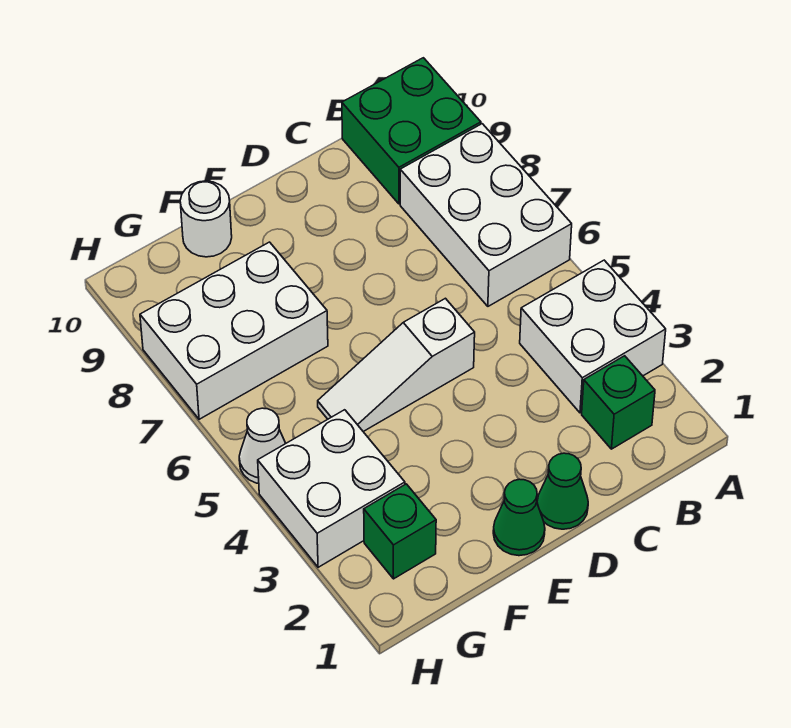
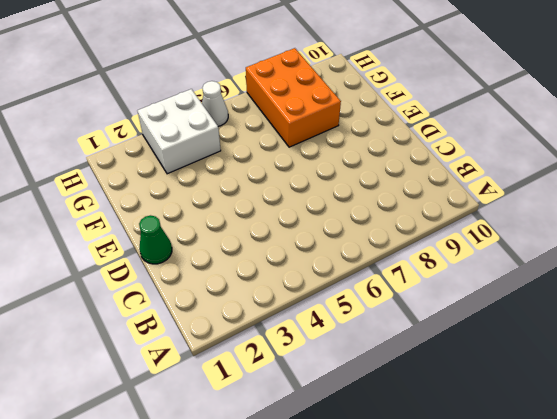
orange brick F7:H8 level 1 -> white brick F7:H8 level 1
none -> white brick A3:B4 level 1
none -> white brick A6:B8 level 1
none -> green brick A9:B10 level 1

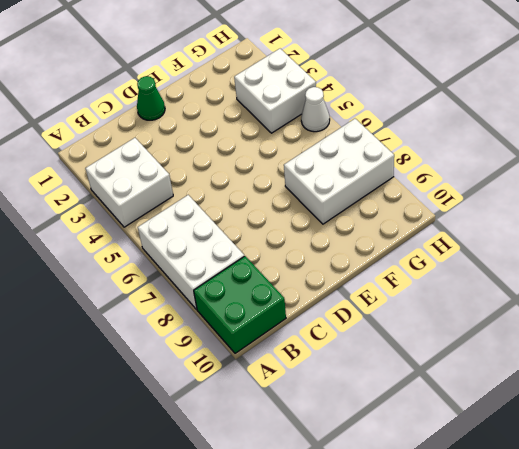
none -> green brick B2 level 1
none -> white slope D5:F5 level 1 top D
none -> green cone E1 level 1

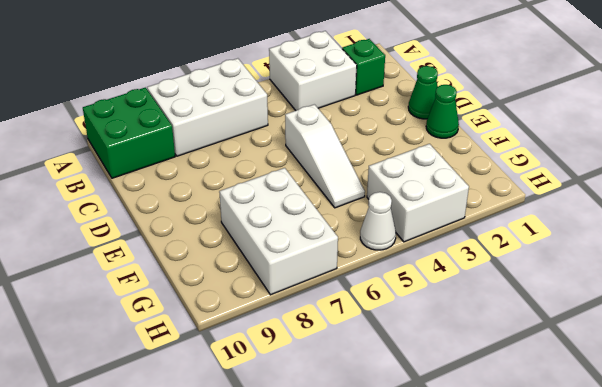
none -> white round brick F10 level 1
none -> green brick G2 level 1

